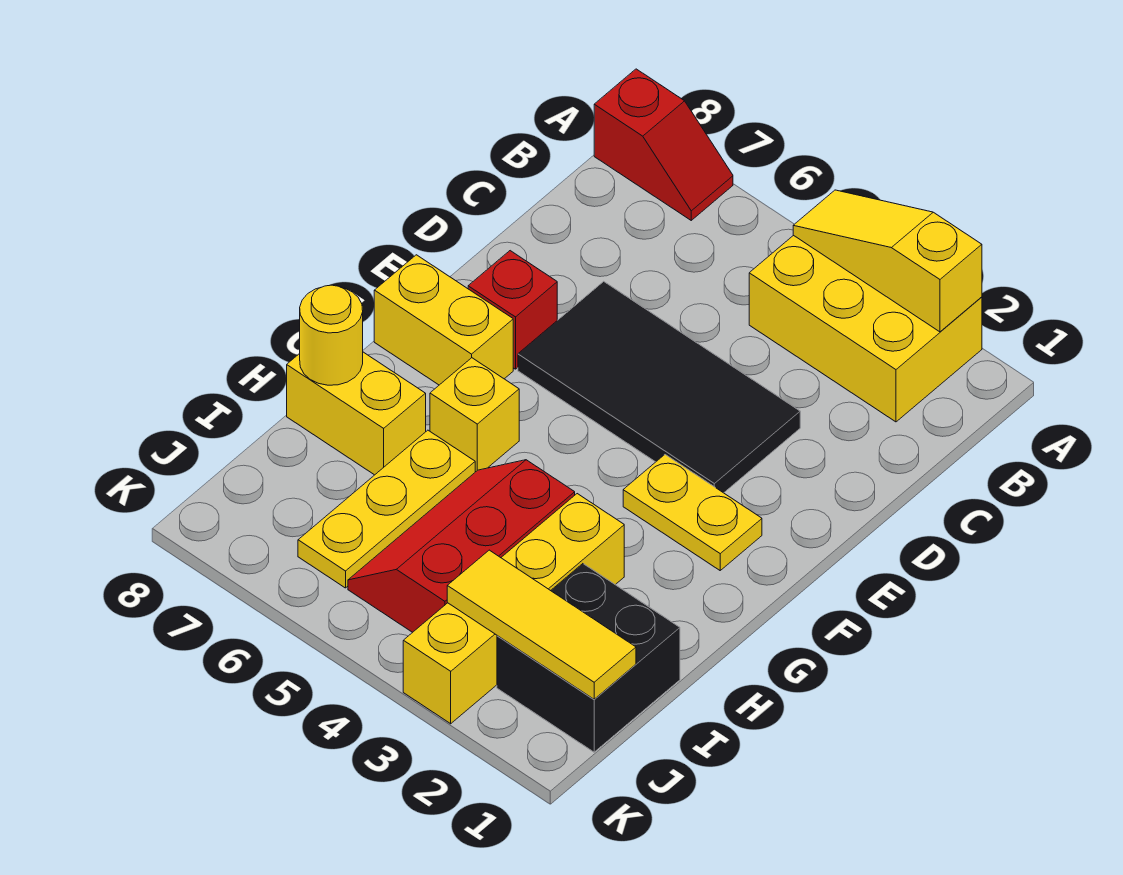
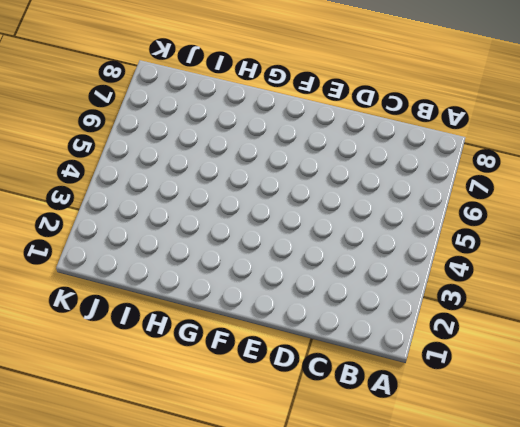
none -> yellow brick A2:B4 level 1
none -> red slope A7:A8 level 1 top 8
none -> black tile D3:E6 level 1

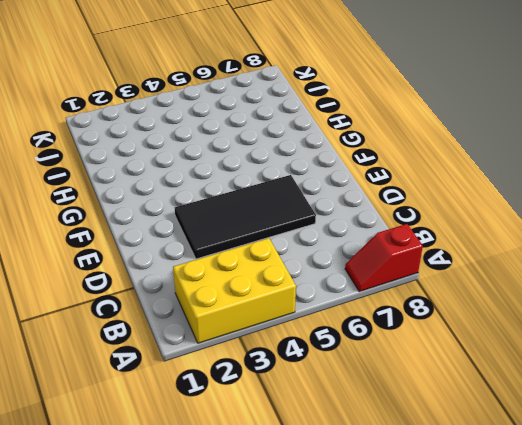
none -> red brick E7 level 1
none -> yellow plate F2:F3 level 1
none -> yellow brick F7:F8 level 1

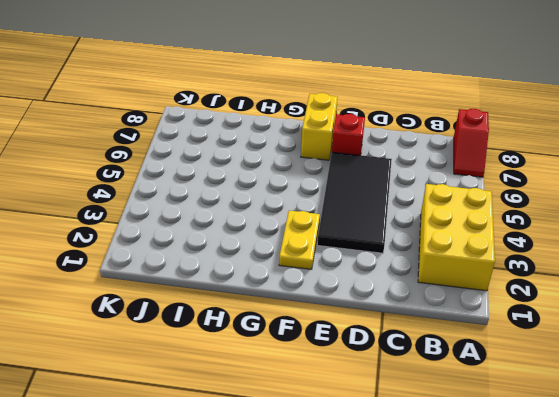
none -> yellow brick G6 level 1
none -> yellow brick H3:K3 level 1
none -> red slope H4:J5 level 1 top 4

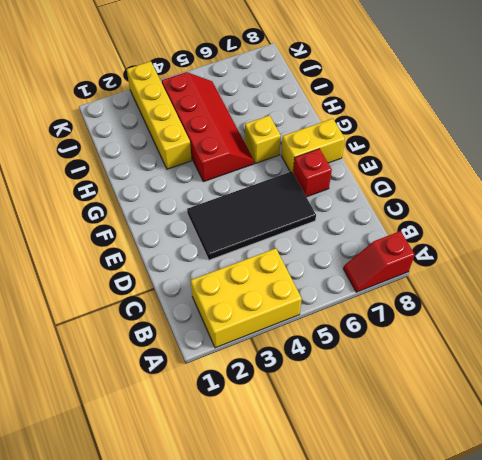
red slope G4:J5 level 1 top 4 -> red slope H4:J5 level 1 top 4
none -> yellow plate F2:F3 level 1
none -> yellow plate H6:J6 level 1
none -> yellow brick H7:H8 level 1

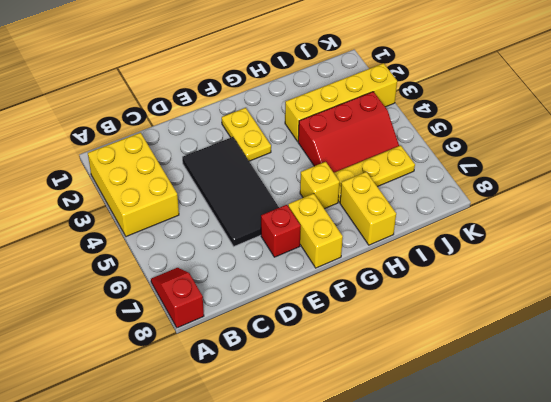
none -> black brick I1:J2 level 1
none -> yellow slope A2:A4 level 2 top 2
none -> yellow round brick H8 level 2

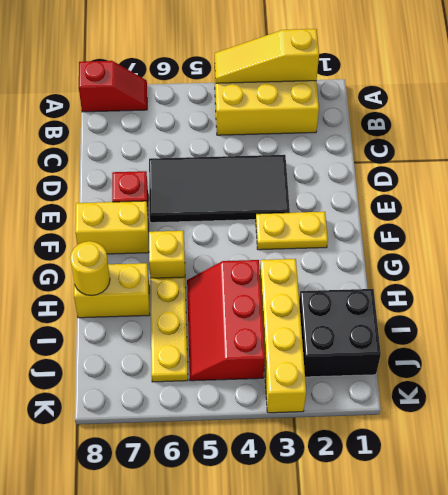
none -> yellow tile J1:J3 level 2

